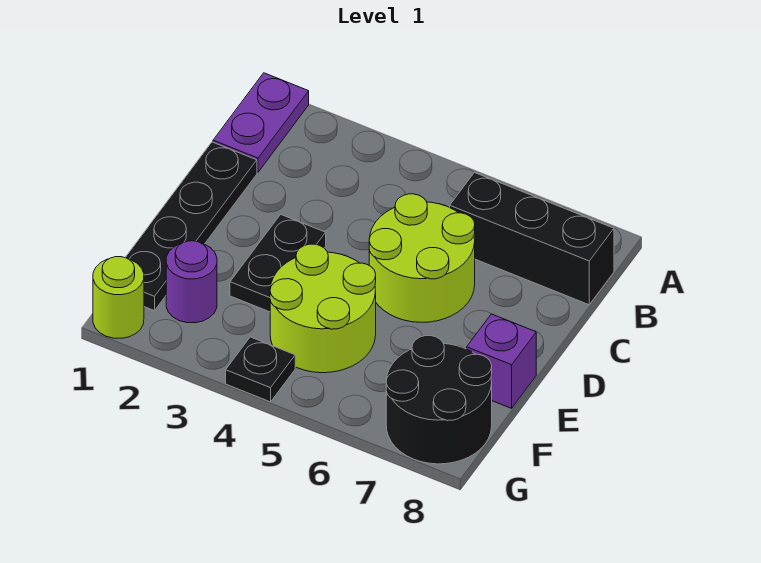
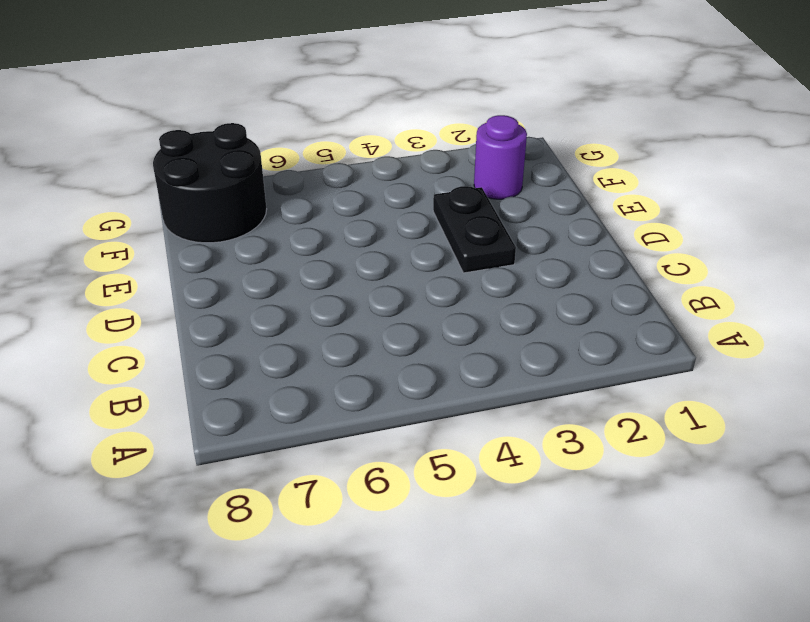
none -> purple plate A1:B1 level 1
none -> black brick B6:B8 level 1

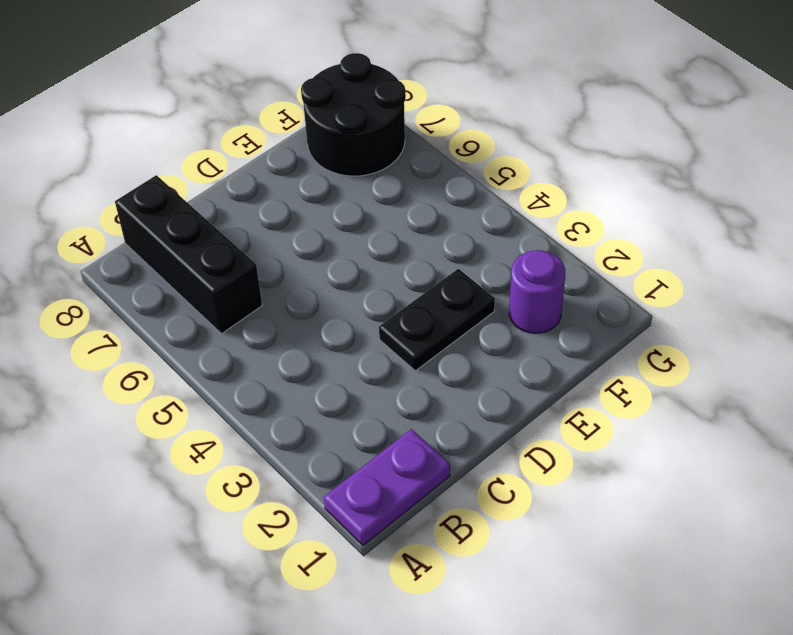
none -> black plate C1:F1 level 1
none -> lime round brick C5:D6 level 1

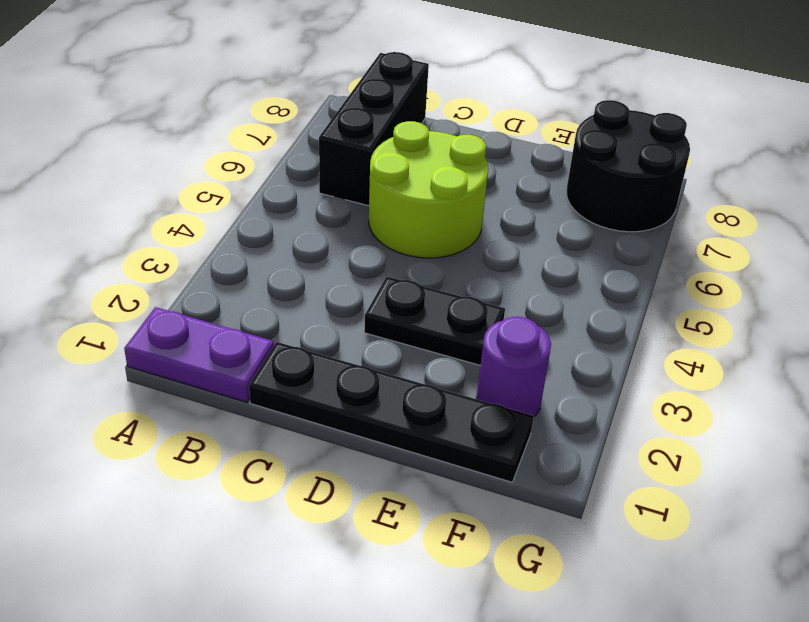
none -> lime round brick E4:F5 level 1
none -> purple brick E8 level 1

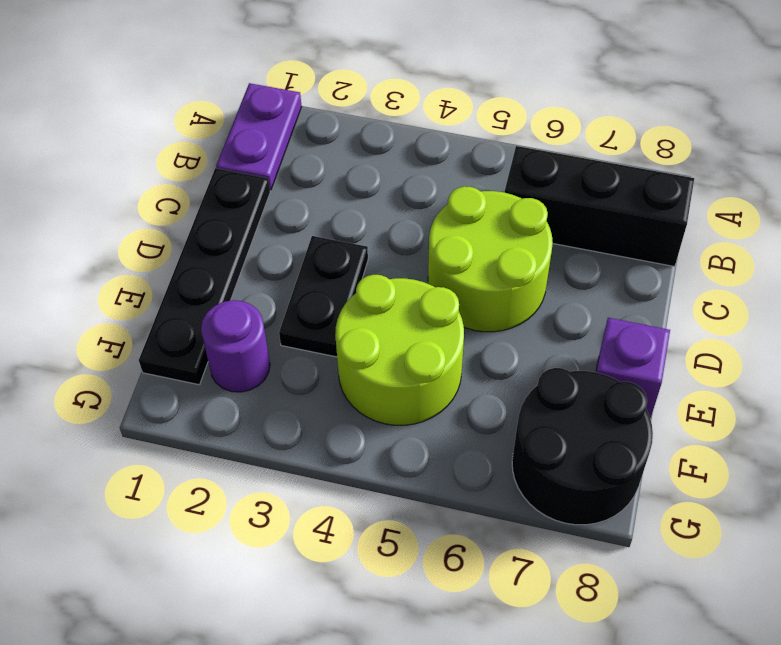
none -> lime round brick G1 level 1
none -> black plate G4 level 1

